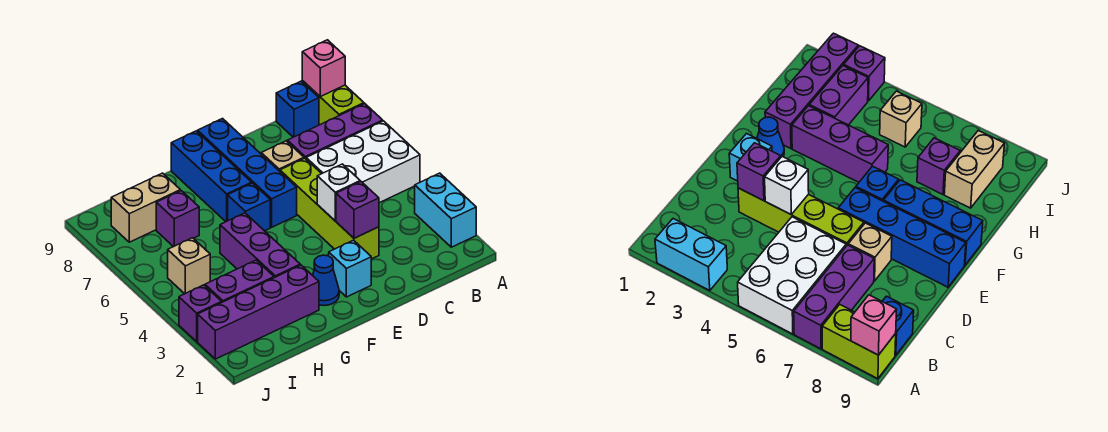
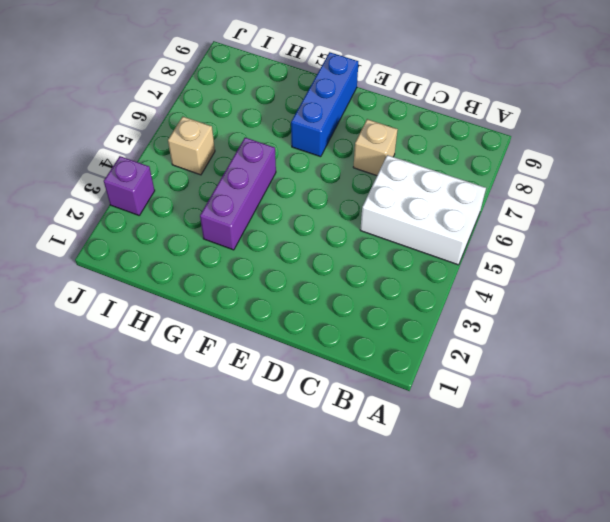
none -> cyan brick A2:A3 level 1
none -> purple brick A7:C7 level 1
none -> lime brick A8:A9 level 1

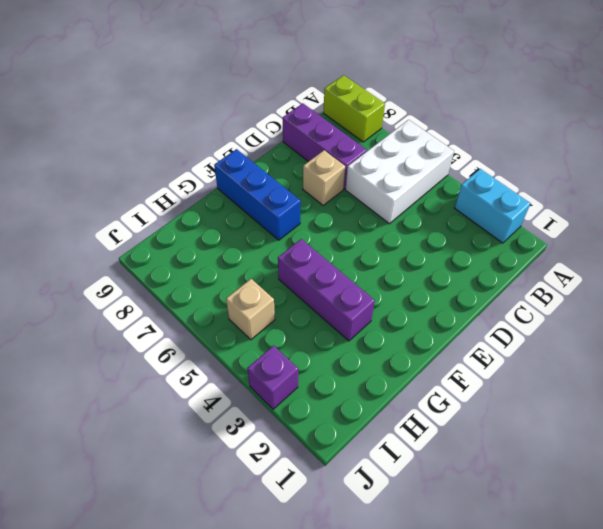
purple brick C7:C9 level 1 -> purple brick A7:C7 level 1
none -> blue brick B9 level 1
none -> lime brick D3:D6 level 1
none -> cyan brick E2 level 1

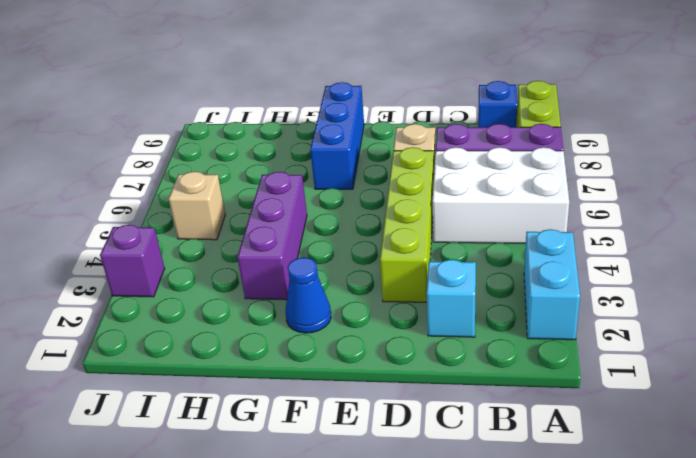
cyan brick C2 level 1 -> cyan brick E2 level 1
none -> blue brick E6:E9 level 1
none -> blue brick F6 level 1
none -> purple brick G2:J2 level 1

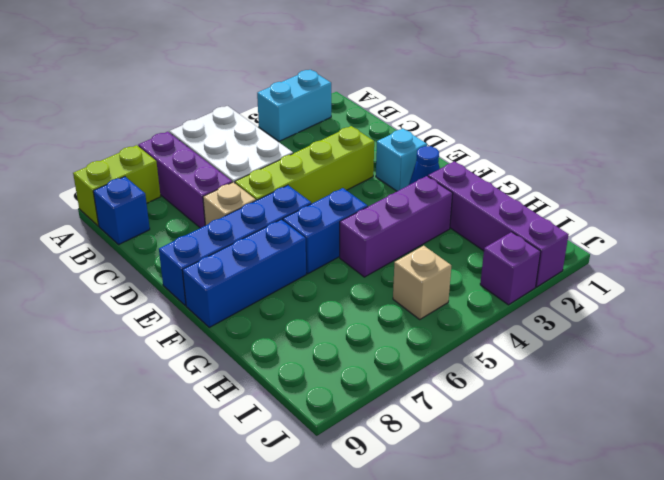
blue brick F5:F6 level 1 -> blue brick F6 level 1
none -> purple brick H3:I3 level 1
none -> purple brick H7 level 1
none -> tan brick H8:I8 level 1

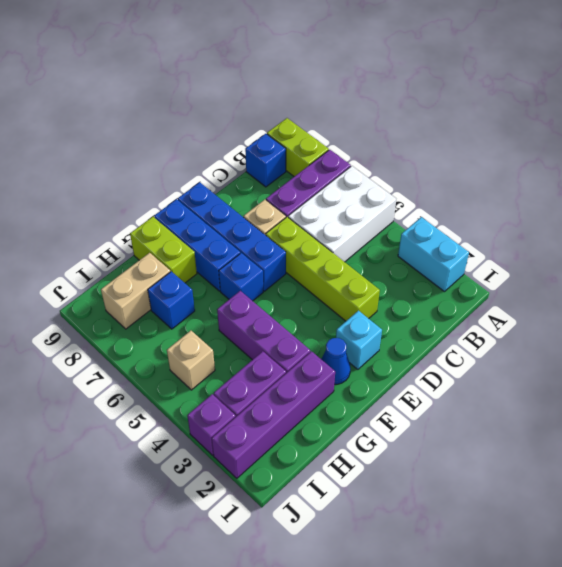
lime brick G8:G9 level 1 -> none
blue brick H7 level 1 -> purple brick H7 level 1
none -> pink brick A9 level 2
none -> purple brick D3 level 2
none -> white brick D4 level 2

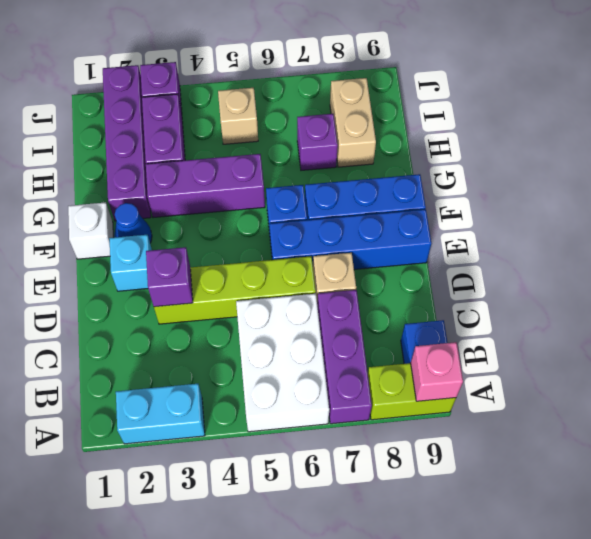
white brick F1 level 1 -> white brick D4 level 2

